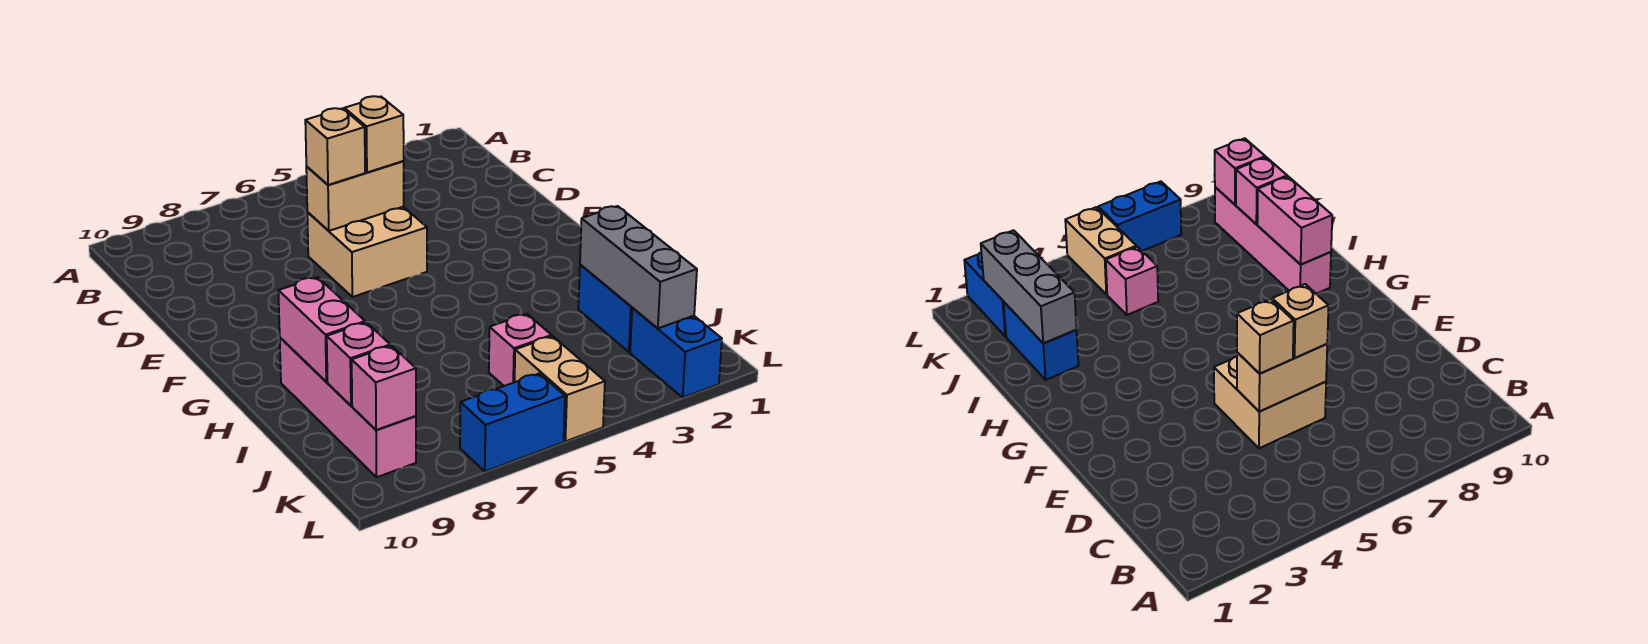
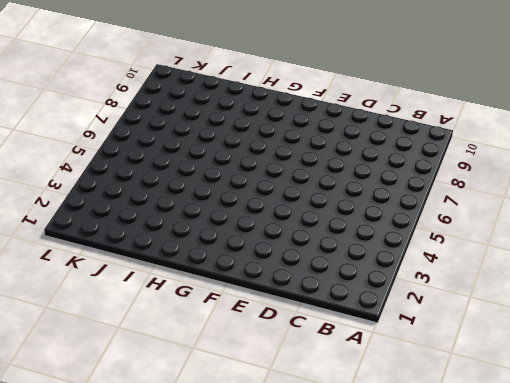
none -> tan brick D5:E6 level 1
none -> pink brick H9:K9 level 1
none -> blue brick I2:J2 level 1

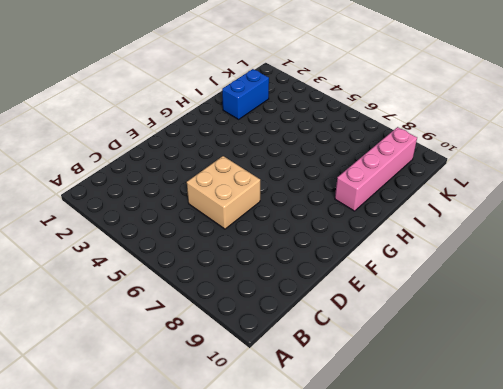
none -> pink brick J5 level 1
none -> blue brick K2:L2 level 1
none -> tan brick K5:L5 level 1

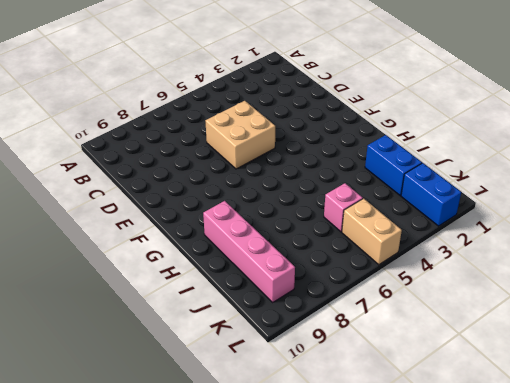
none -> blue brick L6:L7 level 1
none -> tan brick D5:D6 level 2
none -> pink brick H9:I9 level 2

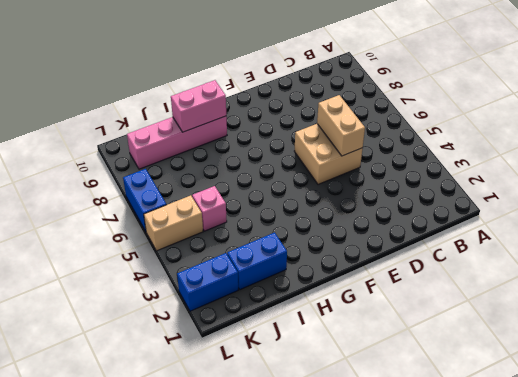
none -> grey brick I2:K2 level 2
none -> pink brick J9 level 2
none -> pink brick K9 level 2

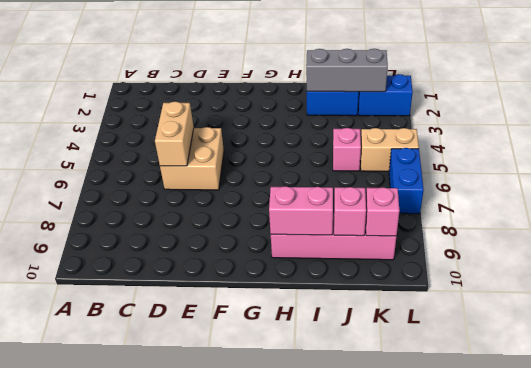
none -> tan brick D5 level 3
none -> tan brick D6 level 3

